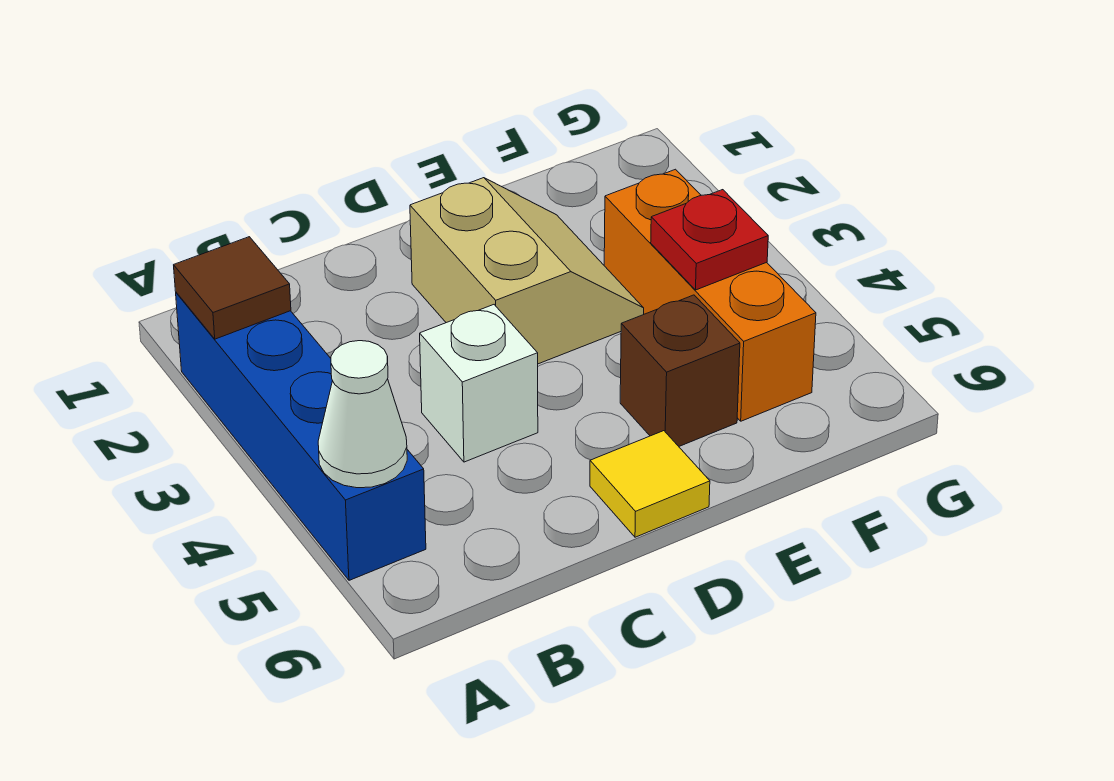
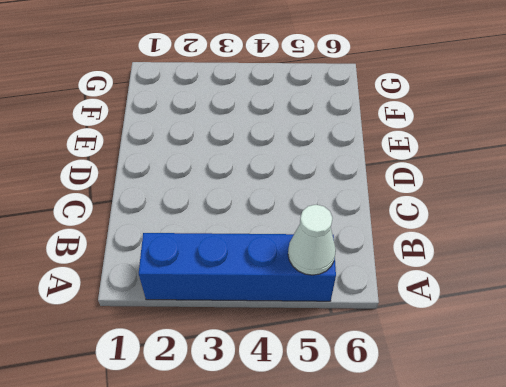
none -> white brick C4 level 1
none -> tan slope D2:E3 level 1 top D

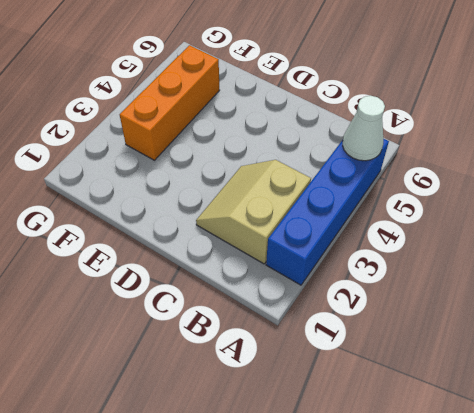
tan slope B2:C3 level 1 top B -> tan slope D2:E3 level 1 top D
none -> white brick C4 level 1
none -> yellow tile D6 level 1

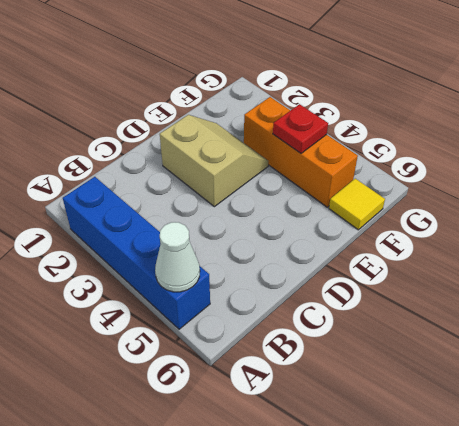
yellow tile F6 level 1 -> yellow tile D6 level 1
none -> white brick C4 level 1
none -> brown brick E5 level 1

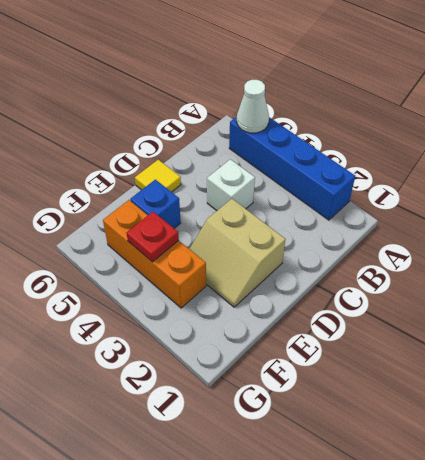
blue brick E5 level 1 -> brown brick E5 level 1
none -> brown tile A2 level 2

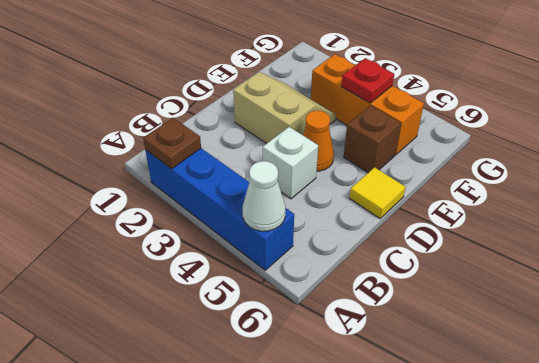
brown plate A2 level 2 -> brown tile A2 level 2
orange cone D4 level 1 -> none

